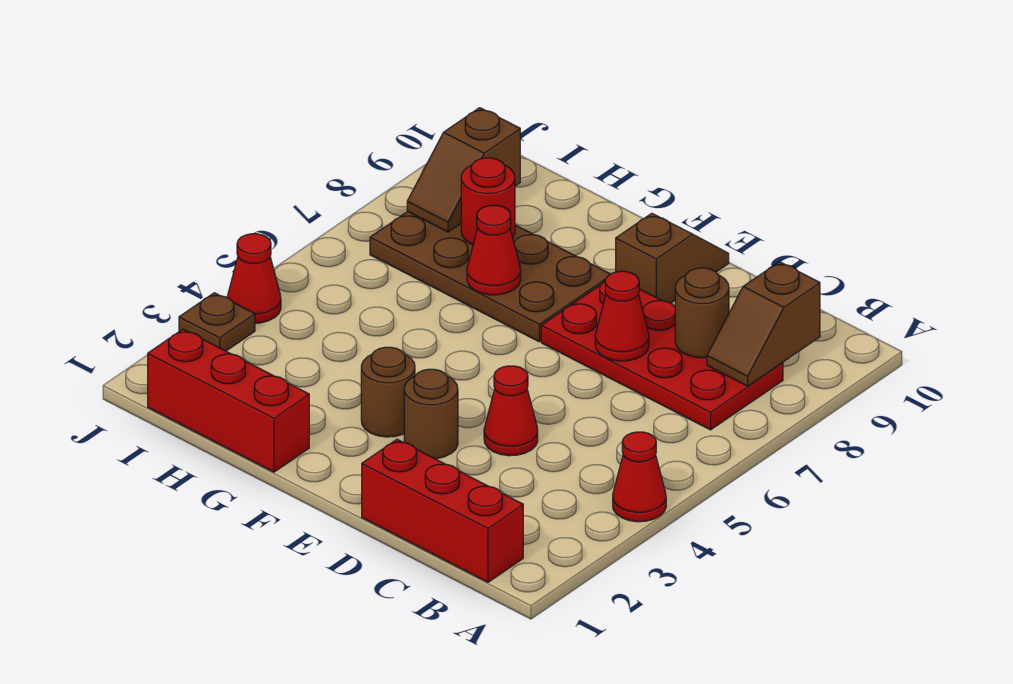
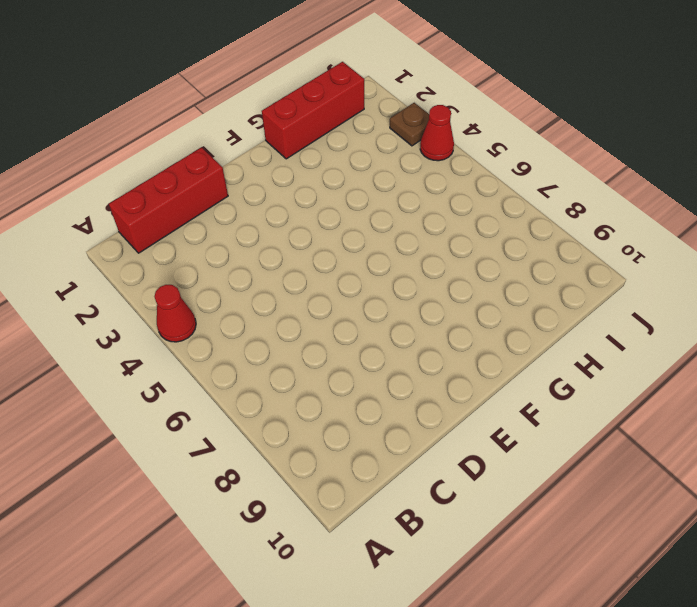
none -> red plate B7:E8 level 1
none -> red cone D4 level 1
none -> brown round brick E3 level 1

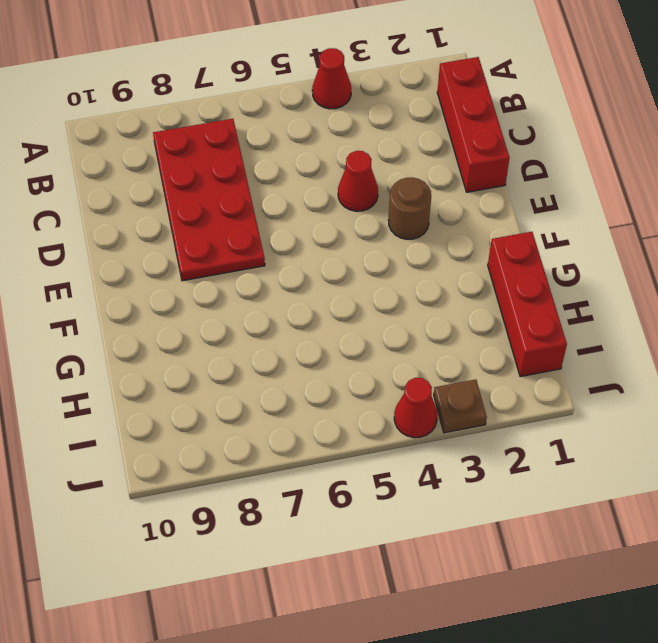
none -> brown slope E9:E10 level 1 top 9
none -> brown round brick F3 level 1
none -> brown plate F7:I8 level 1

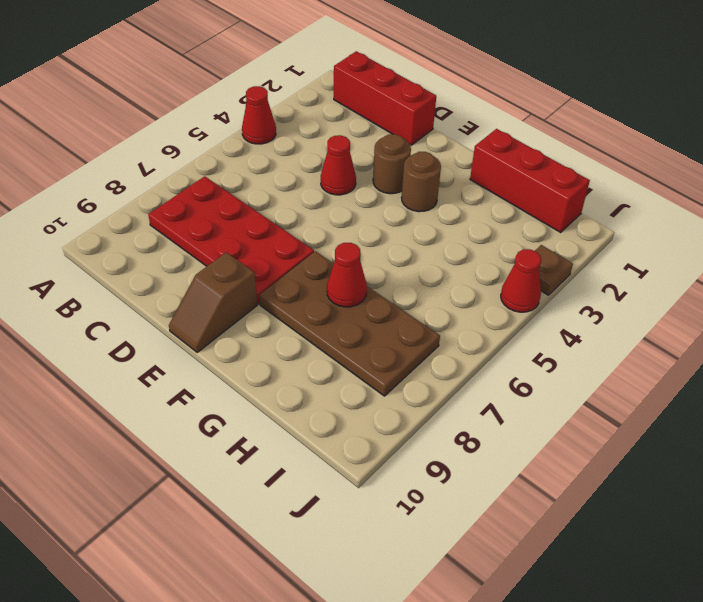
none -> brown slope B8:B9 level 2 top 9
none -> brown round brick C8 level 2
none -> red cone D7 level 2

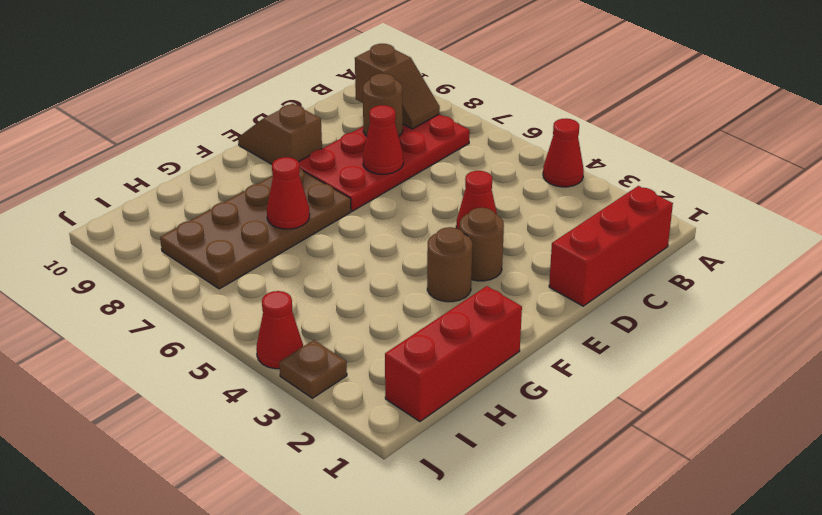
none -> red round brick H8 level 2
none -> brown slope I8:I9 level 2 top 9

